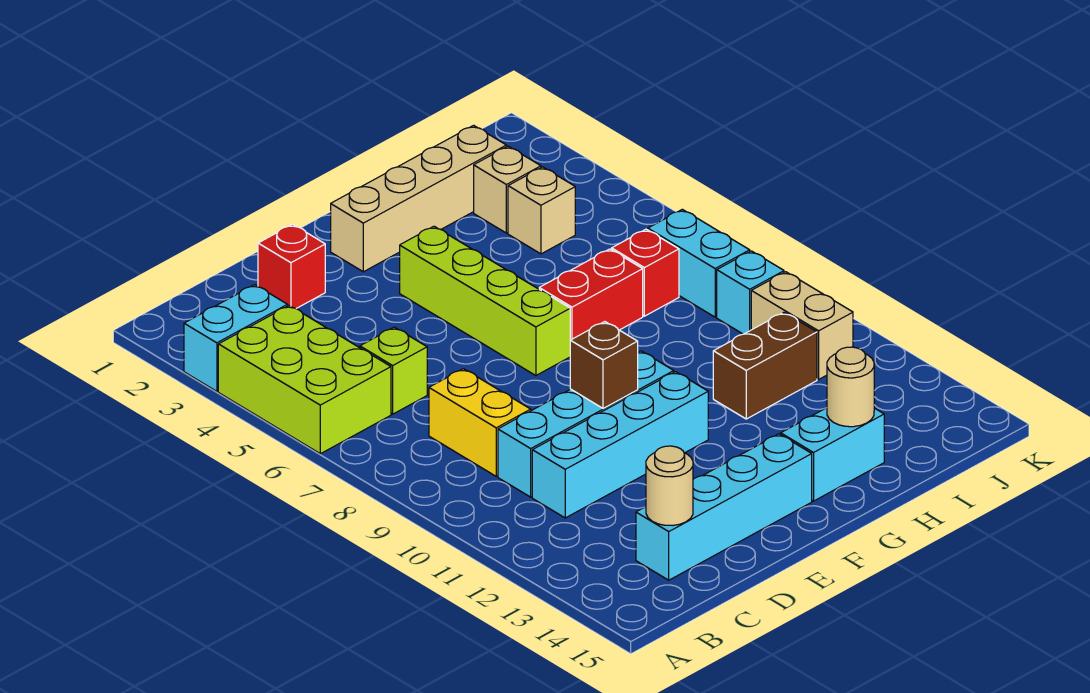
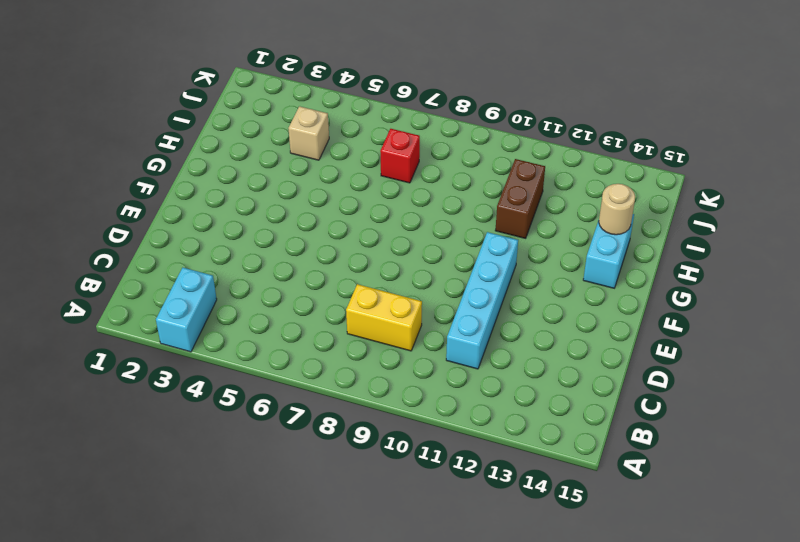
none -> lime brick A4:B6 level 1
none -> lime brick C6 level 1
none -> cyan brick C10:F10 level 1

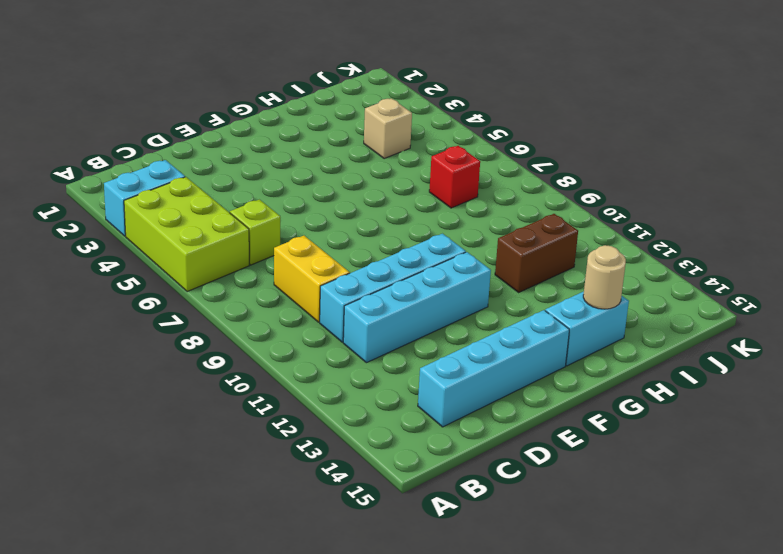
none -> red brick D2 level 1
none -> tan brick F2:I2 level 1
none -> lime brick F4:F7 level 1

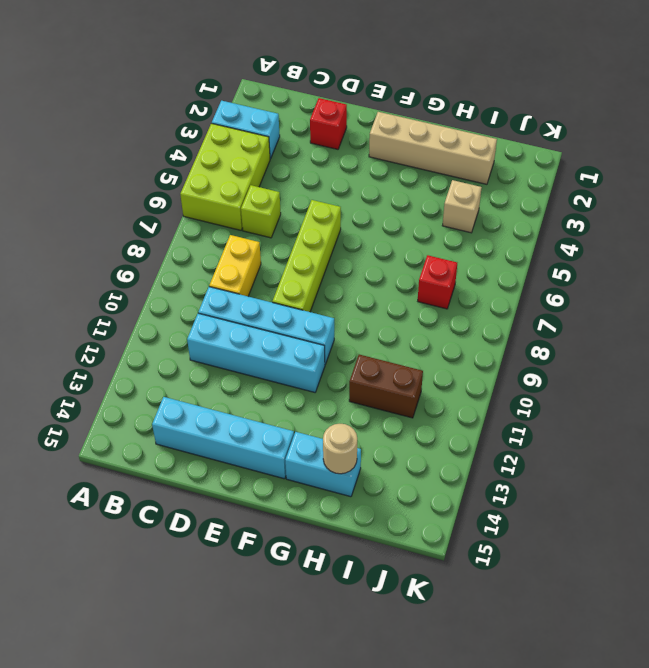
lime brick E6:E9 level 1 -> lime brick F4:F7 level 1
none -> red brick G7:H7 level 1
none -> tan brick I3 level 1
none -> cyan brick J7:J8 level 1

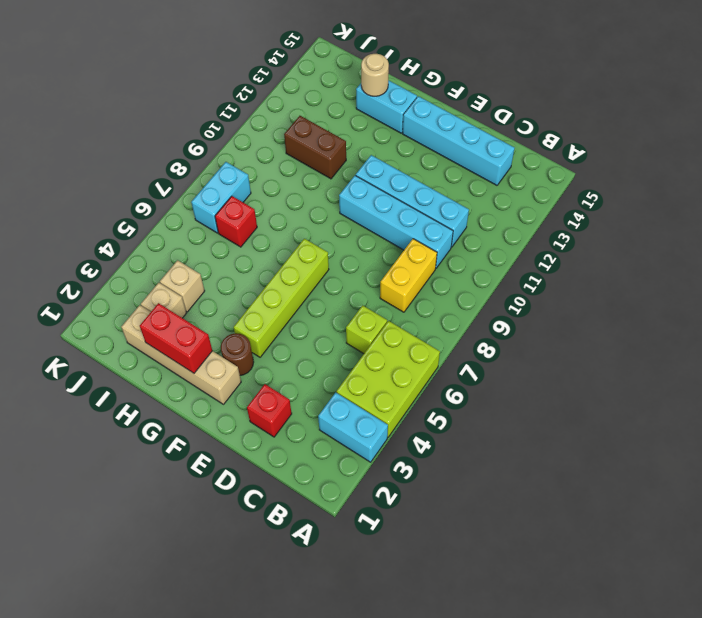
brown round brick F3 level 1 -> none
red brick G2:H2 level 2 -> red brick G7:H7 level 1
none -> cyan brick J9 level 1
none -> tan brick J10:J11 level 1
none -> tan round brick C14 level 2

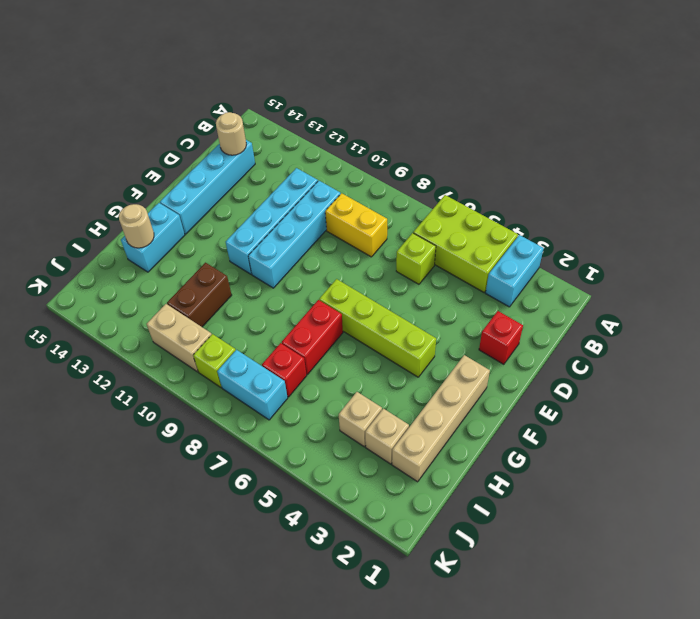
lime brick J9 level 1 -> cyan brick J9 level 1
none -> brown brick E10 level 2

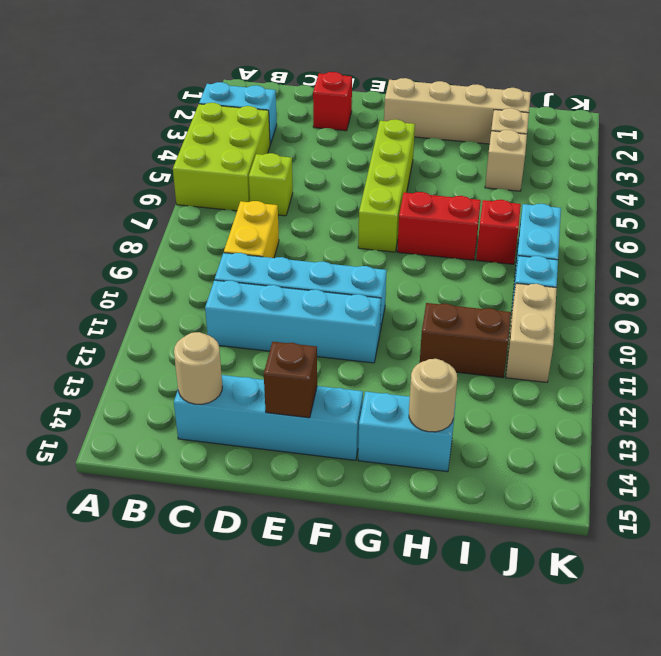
brown brick E14 level 2 -> brown brick E10 level 2

